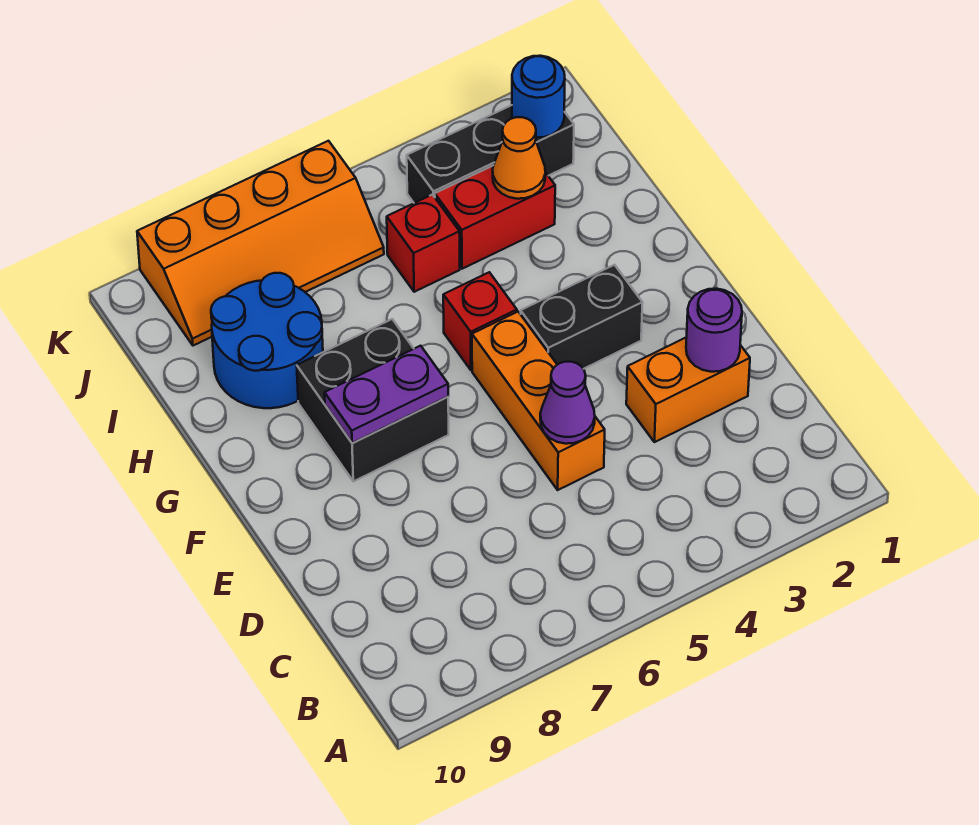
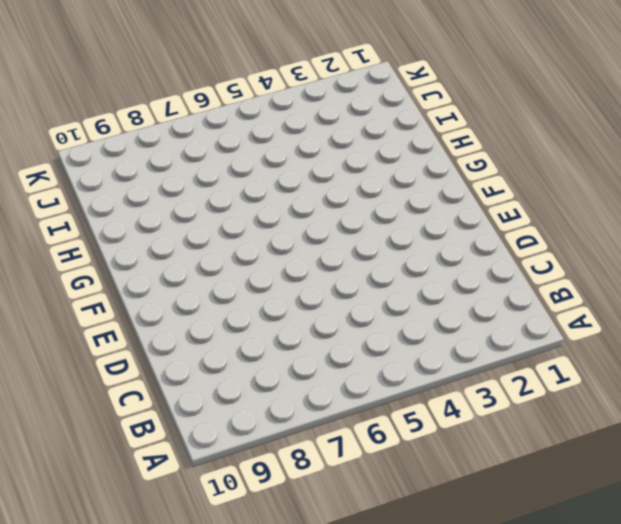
none -> orange brick D2:D3 level 1
none -> orange brick D5:F5 level 1
none -> black brick F3:F4 level 1

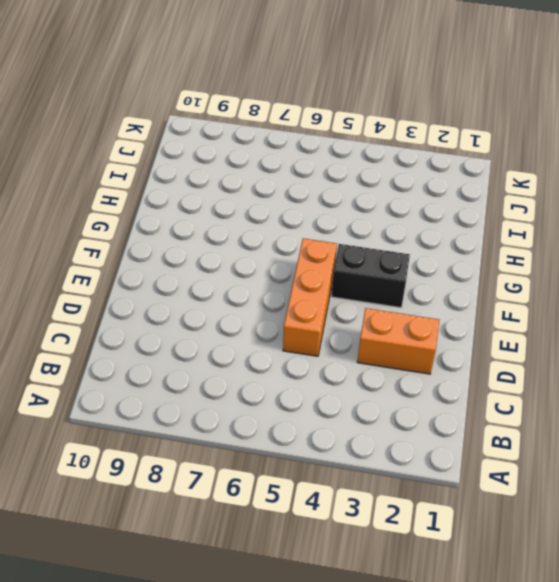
none -> black brick F7:G8 level 1
none -> red brick G5 level 1
none -> blue round brick H8:I9 level 1

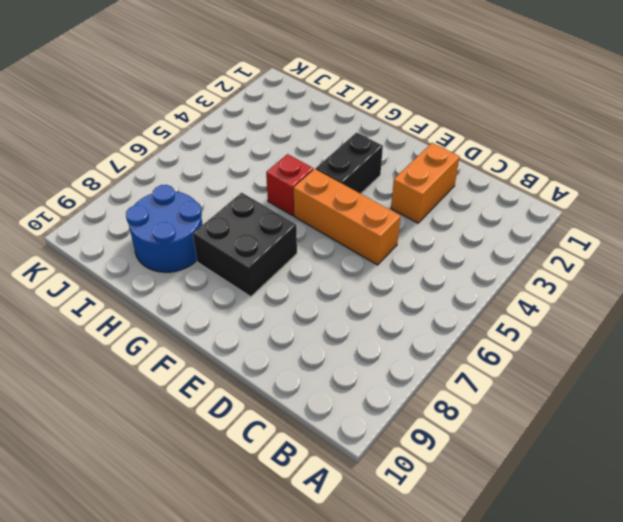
none -> red brick I3:I4 level 1
none -> red brick I5 level 1
none -> black brick J2:J4 level 1

